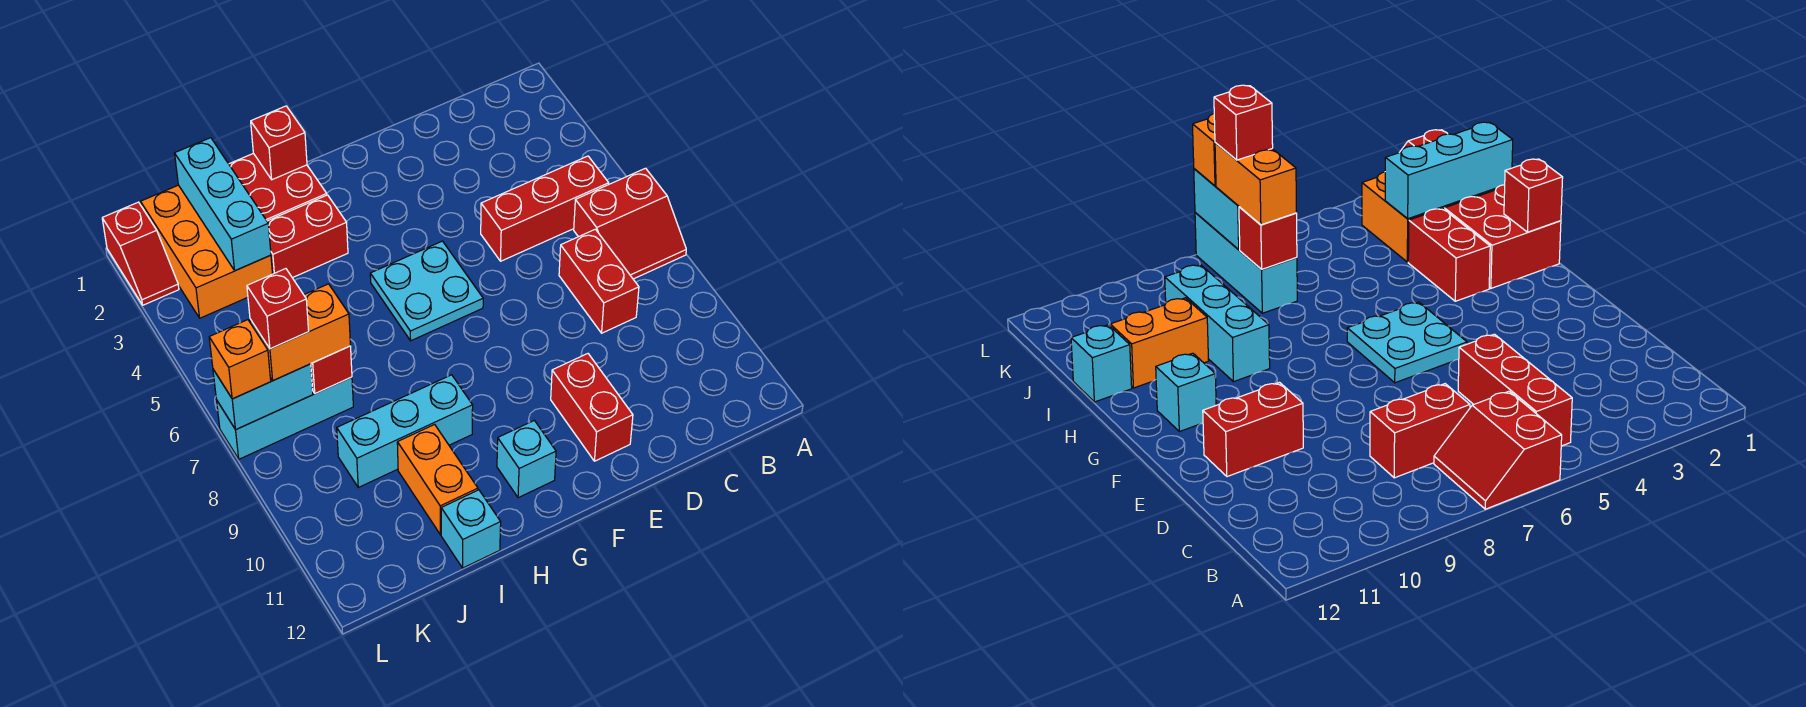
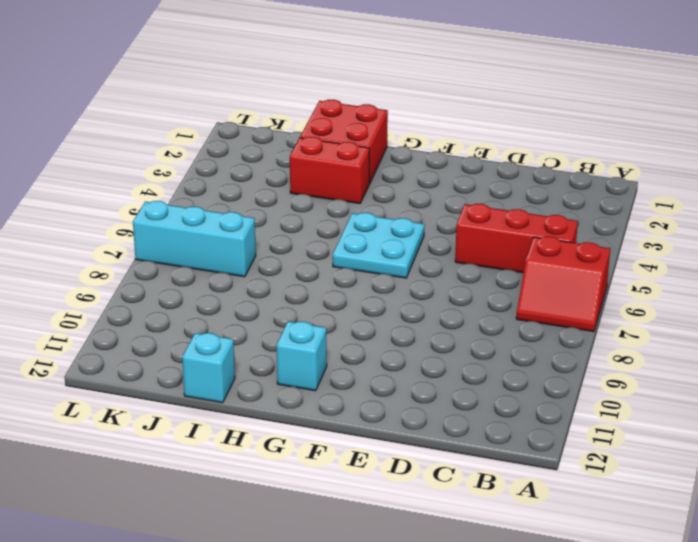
none -> red brick C7:C8 level 1
none -> red brick E10:E11 level 1
none -> cyan brick H9:J9 level 1

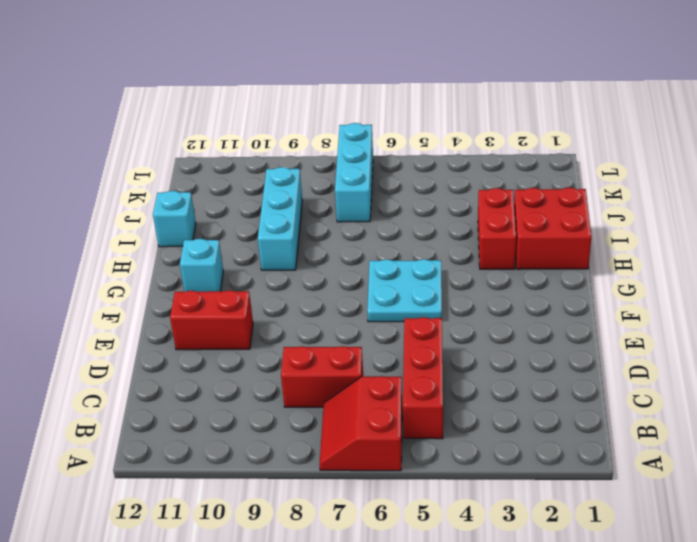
none -> orange brick I10:I11 level 1
none -> orange brick J1:K3 level 1
none -> red slope L1:L2 level 1 top 1

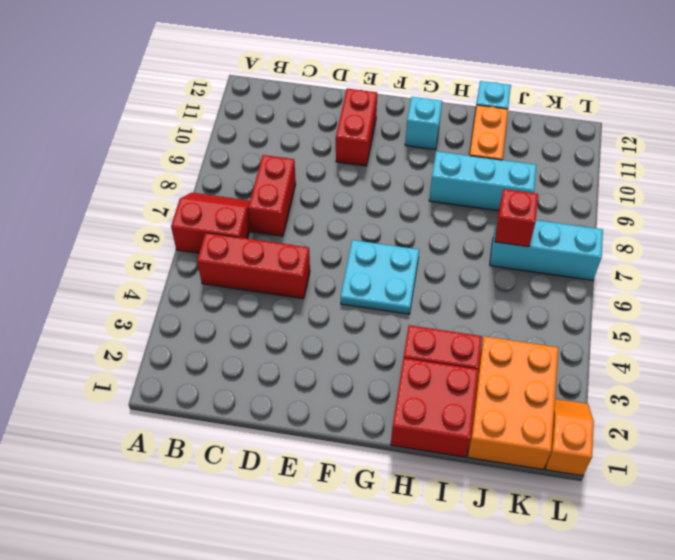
orange slope L1:L2 level 1 top 1 -> red slope L1:L2 level 1 top 1
none -> red brick H1 level 2
none -> cyan brick J1:J3 level 2
none -> cyan brick K7:L7 level 2

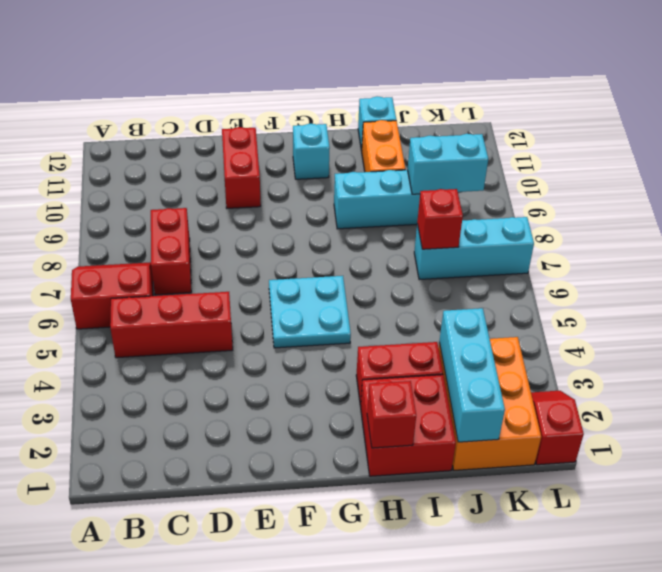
cyan brick J9:K9 level 2 -> cyan brick K7:L7 level 2
none -> orange brick J7:K7 level 3
none -> orange brick L7 level 3
none -> red brick K7 level 4

